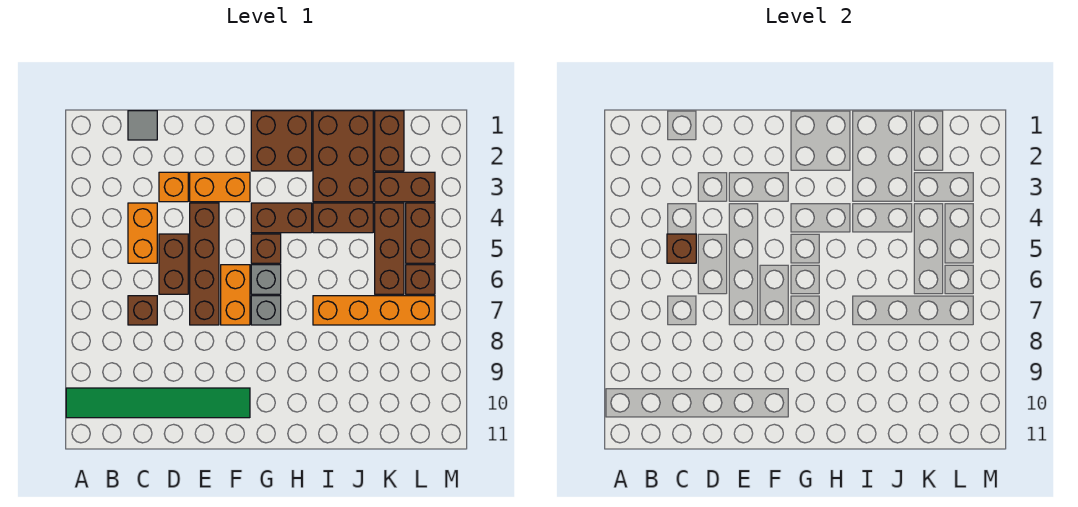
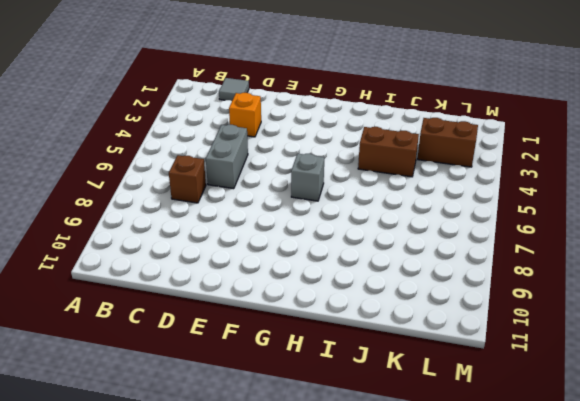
grey brick D5:D6 level 1 -> brown brick D5:D6 level 1
none -> green tile A10:F10 level 1
none -> orange brick C4:C5 level 1
none -> orange brick E3:F3 level 1

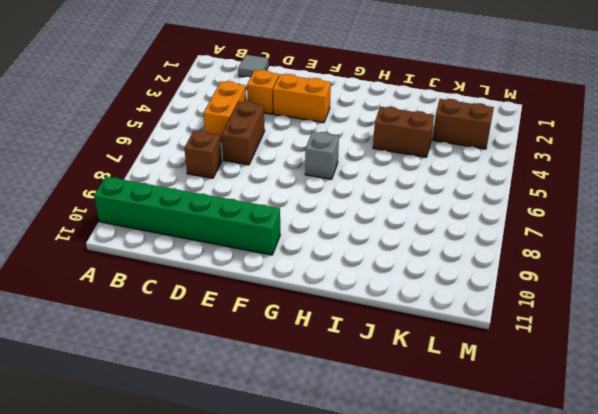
green brick A10:F10 level 1 -> green tile A10:F10 level 1
none -> brown brick E4:E7 level 1
none -> orange brick F6:F7 level 1
none -> brown brick G1:H2 level 1

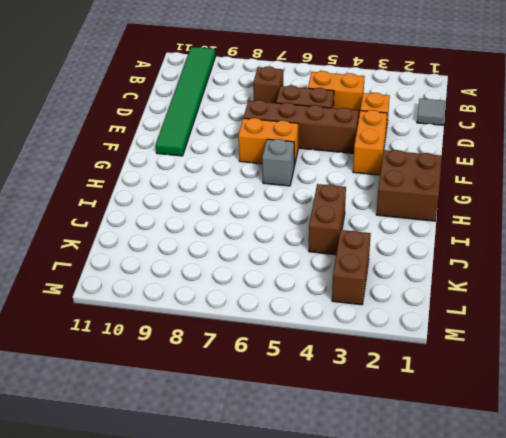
none -> brown brick G4:H4 level 1
none -> brown brick G5 level 1
none -> grey brick G7 level 1

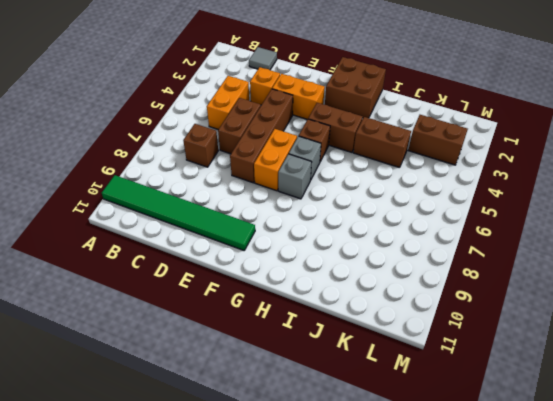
none -> brown brick I1:J3 level 1
none -> orange brick I7:L7 level 1
none -> brown brick K1:K2 level 1

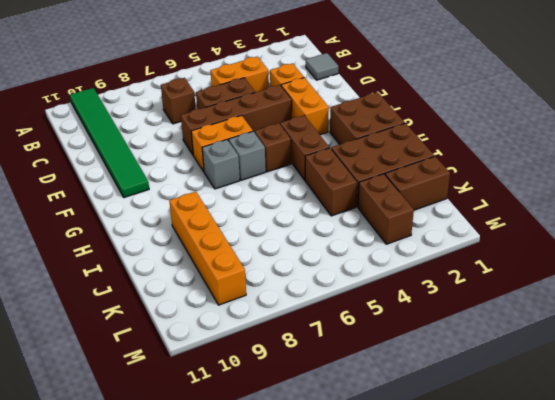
orange brick I9:L9 level 1 -> orange brick I7:L7 level 1
none -> brown brick K4:K6 level 1
none -> brown brick L4:L5 level 1
none -> brown brick L6 level 1

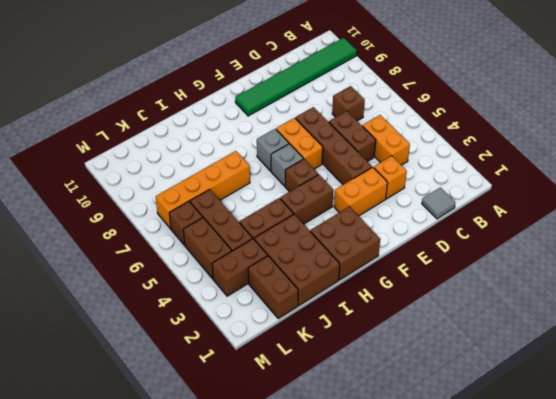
none -> brown brick C5 level 2

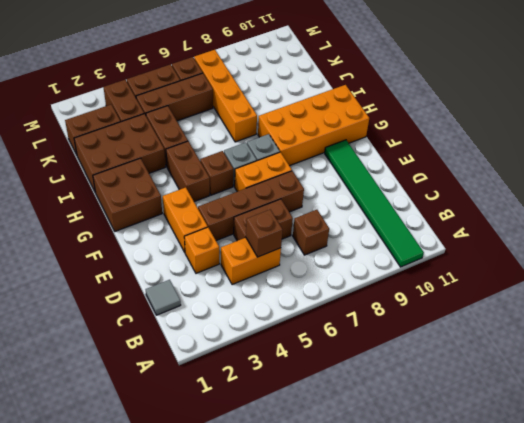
orange brick G8:H11 level 1 -> none

